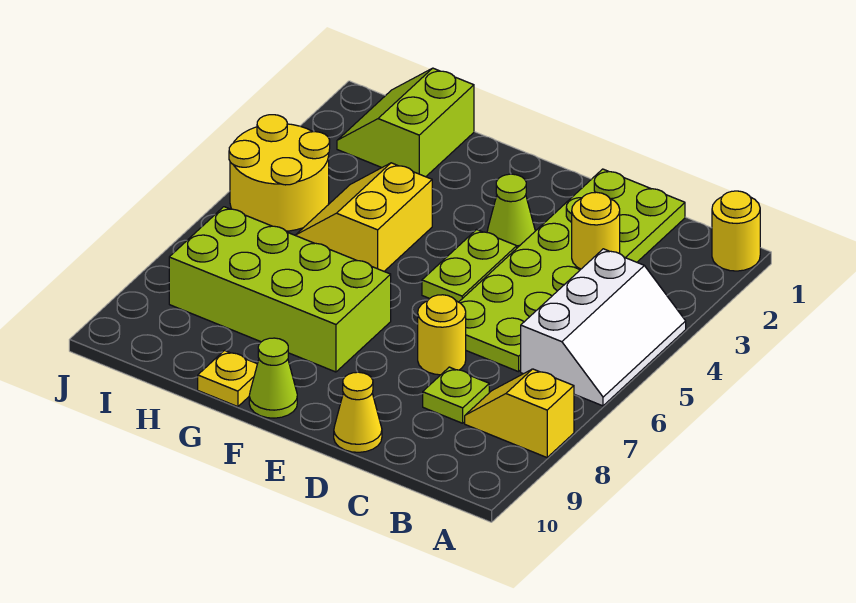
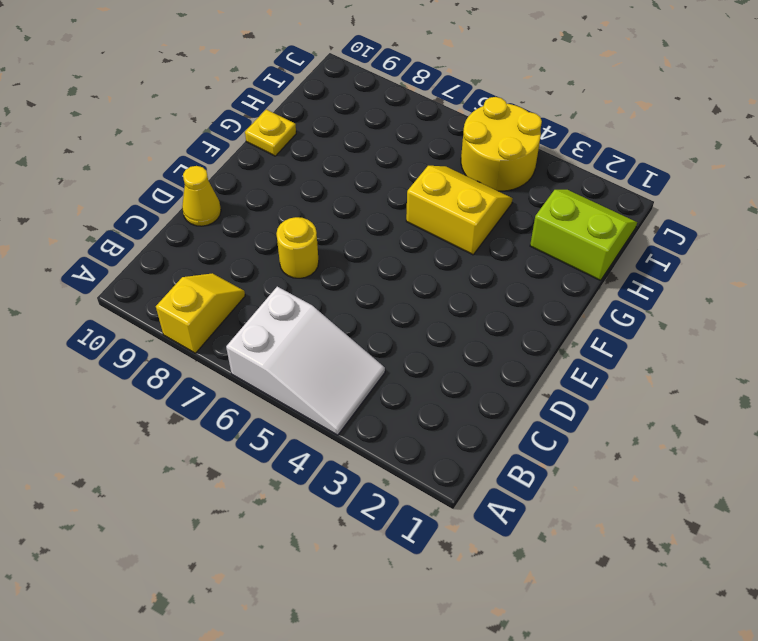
white slope A4:B6 level 1 top 6 -> white slope A4:B6 level 1 top B
none -> yellow round brick A1 level 1
none -> lime plate C1:D6 level 1
none -> lime plate C8 level 1

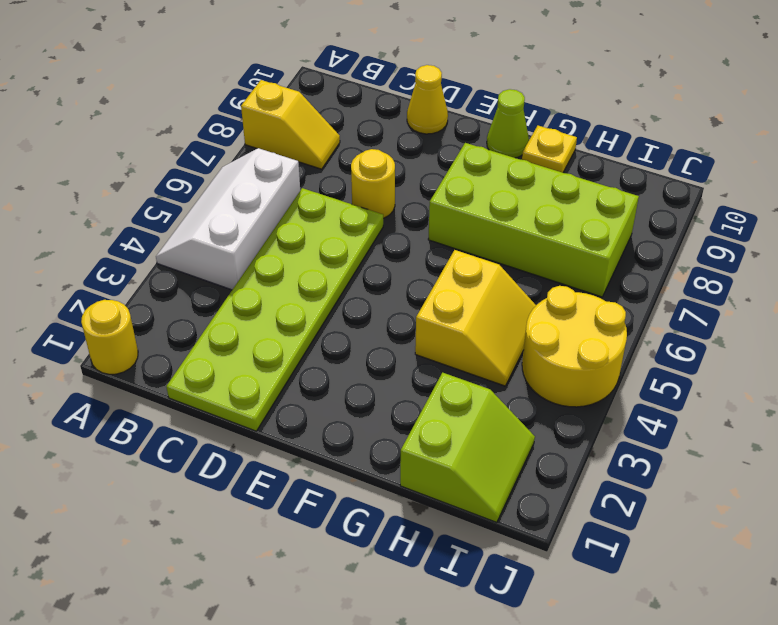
none -> lime plate C8 level 1
none -> lime cone E3 level 1
none -> lime plate E4:E5 level 1

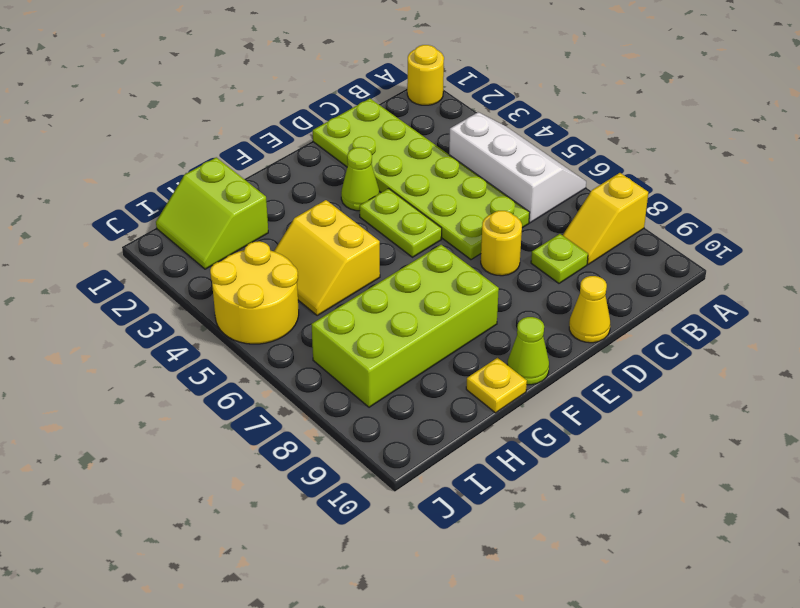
none -> yellow round brick C3 level 2

